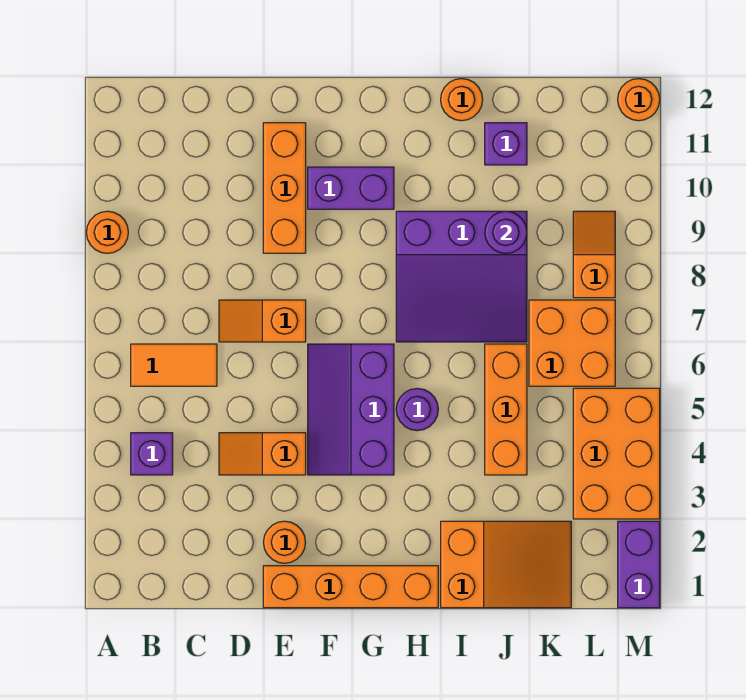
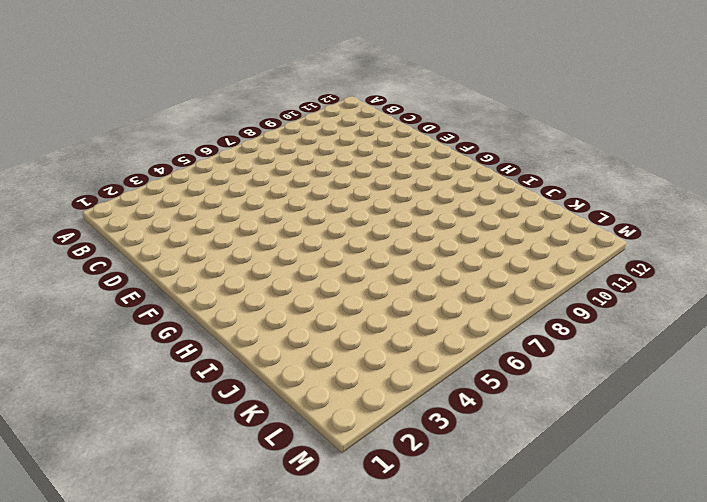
none -> orange round brick A9 level 1
none -> purple brick B4 level 1
none -> orange tile B6:C6 level 1

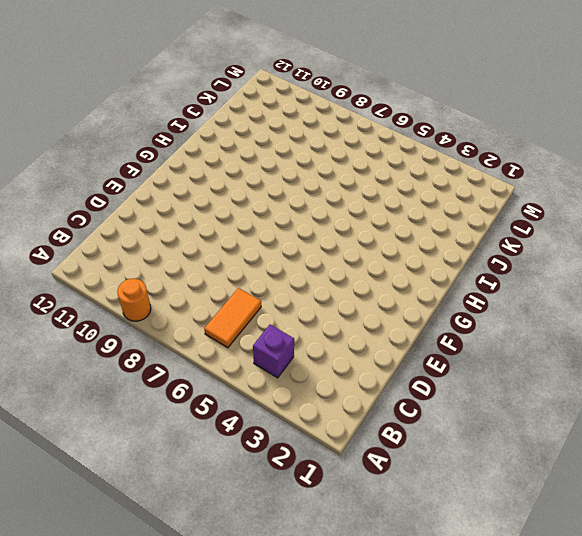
none -> orange slope D4:E4 level 1 top E
none -> orange slope D7:E7 level 1 top E
none -> orange brick E1:H1 level 1

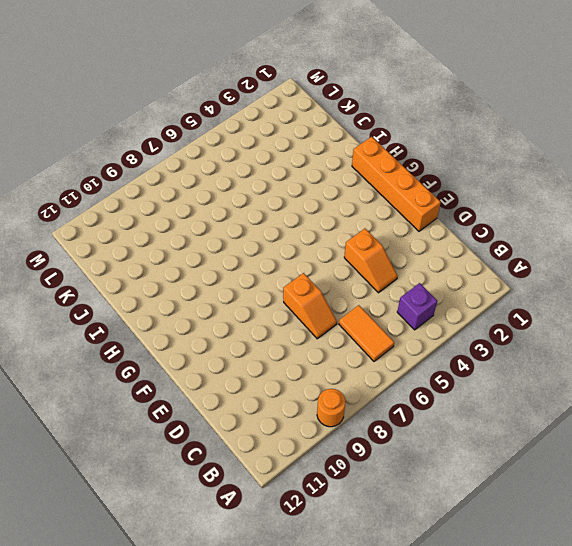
none -> orange round brick E2 level 1
none -> orange brick E9:E11 level 1
none -> purple slope F4:G6 level 1 top G

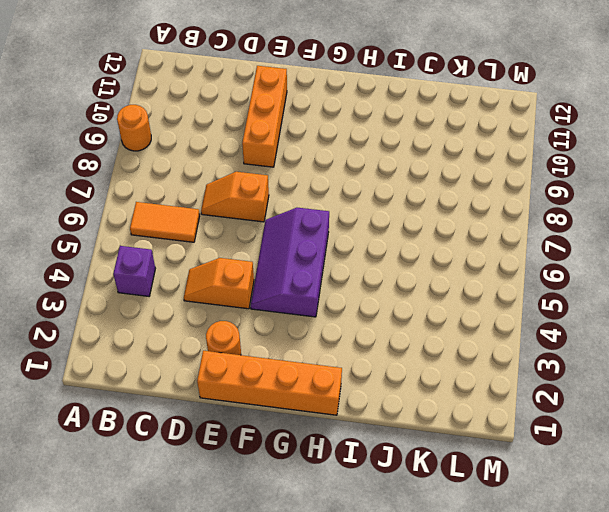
none -> purple brick F10:G10 level 1
none -> purple round brick H5 level 1
none -> purple slope H7:J9 level 1 top 9

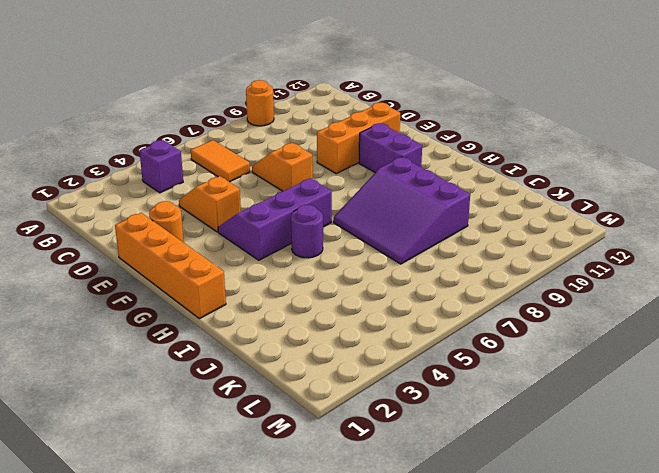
none -> orange slope I1:K2 level 1 top I
none -> orange round brick I12 level 1
none -> orange brick J4:J6 level 1

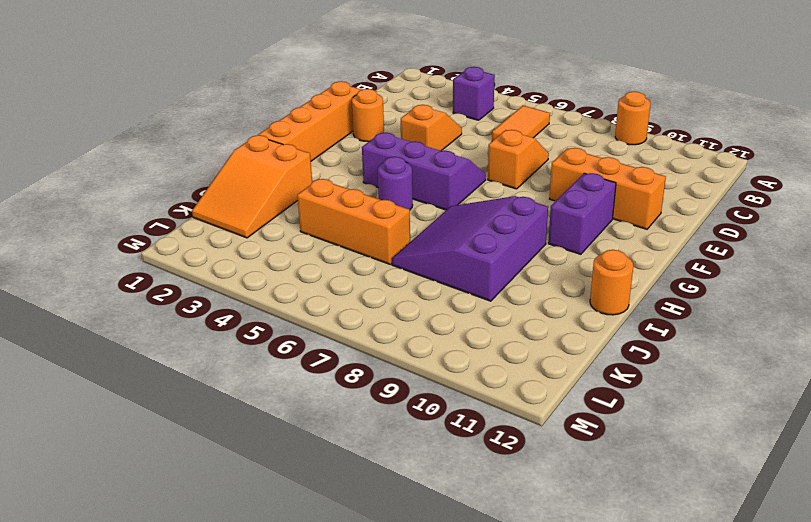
none -> purple brick J11 level 1
none -> orange brick K6:L7 level 1
none -> orange brick L3:M5 level 1

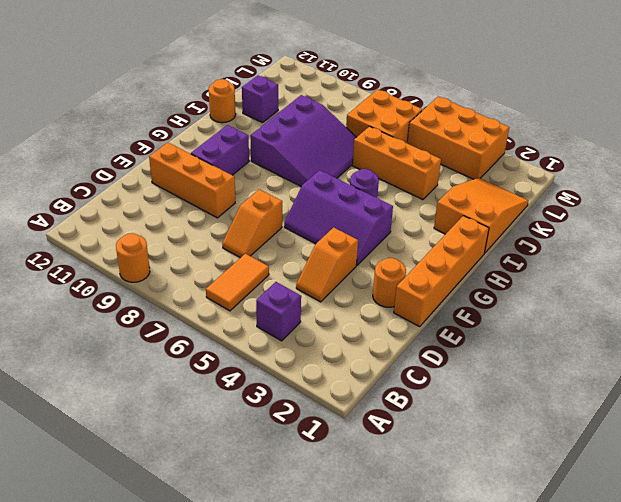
none -> orange slope L8:L9 level 1 top 8
none -> purple brick M1:M2 level 1
none -> orange round brick M12 level 1

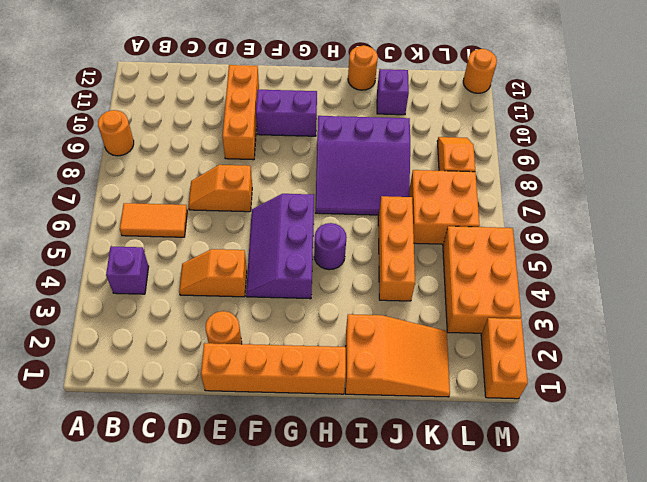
orange brick M1:M2 level 1 -> purple brick M1:M2 level 1
none -> purple round brick J9 level 2

